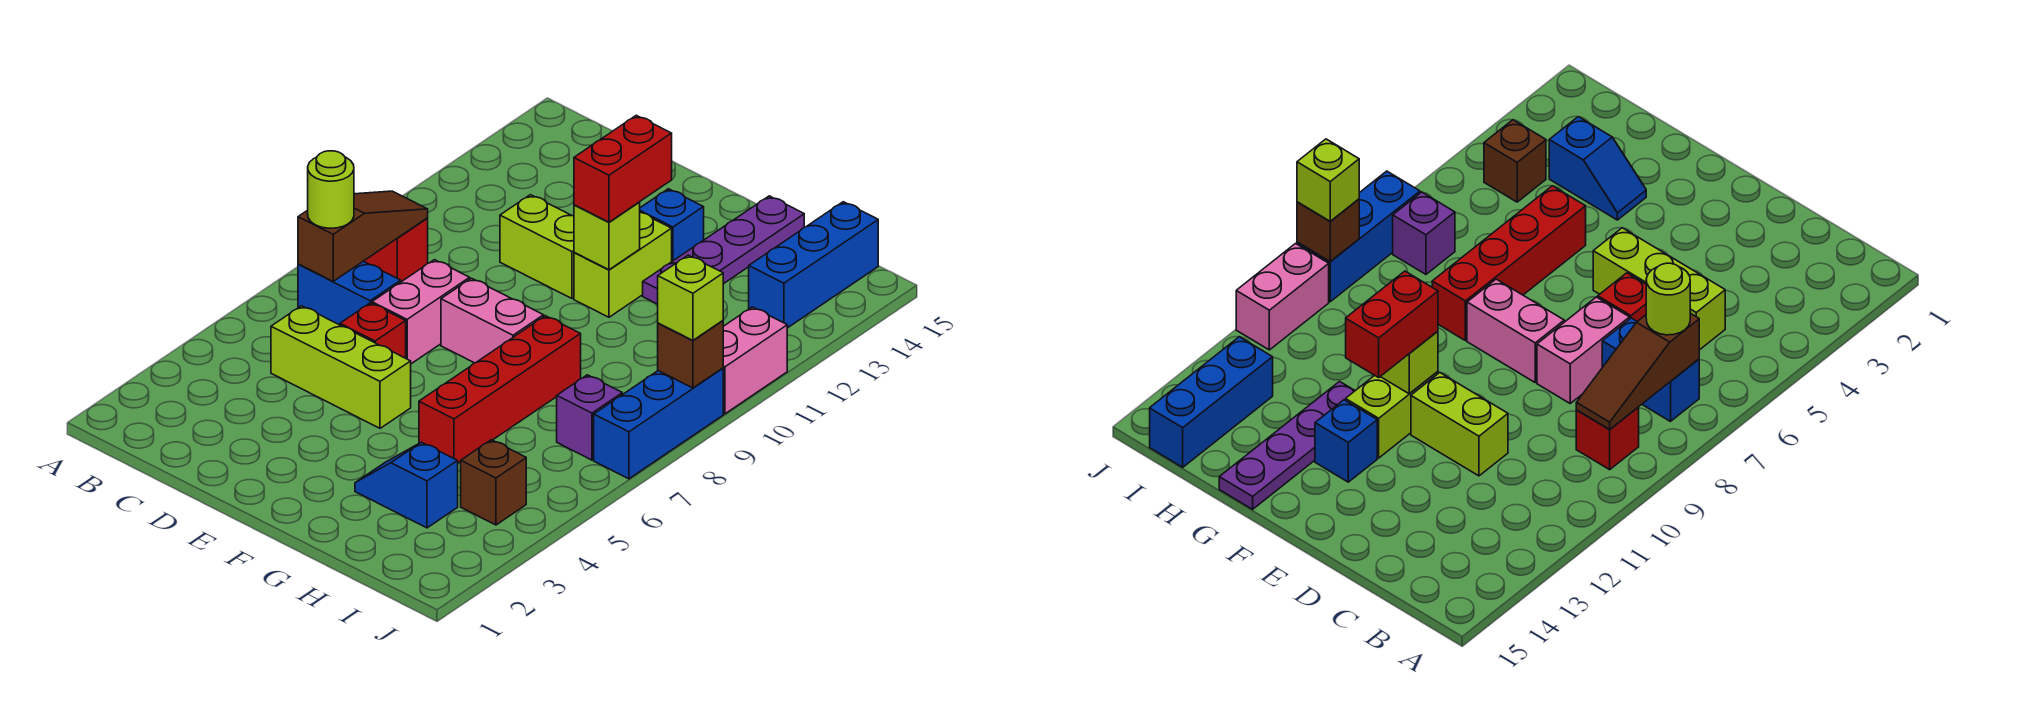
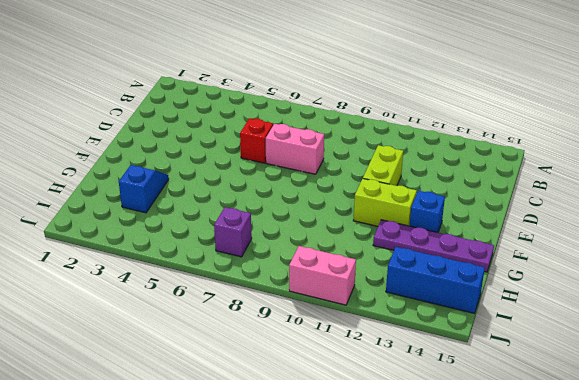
none -> blue brick B7:C7 level 1
none -> red brick B9 level 1
none -> lime brick C5:E5 level 1

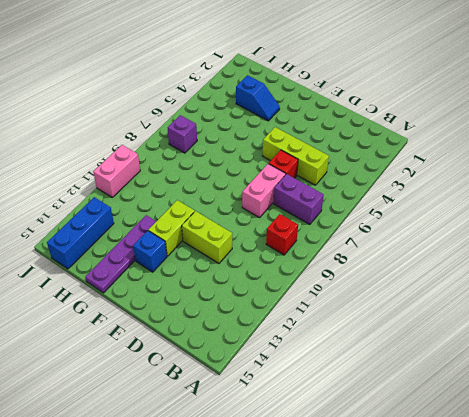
purple brick B7:C7 level 1 -> blue brick B7:C7 level 1
none -> pink brick E8:F8 level 1
none -> red brick G5:G8 level 1
none -> brown brick I4 level 1

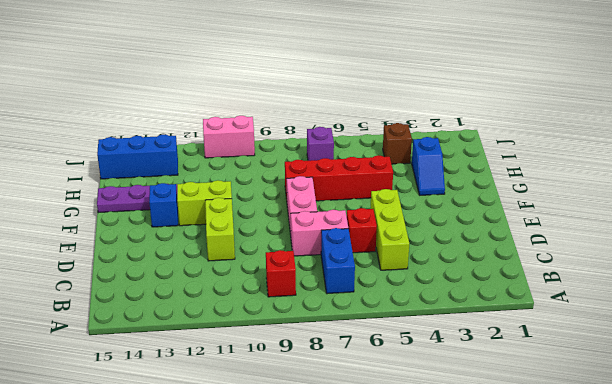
none -> blue brick J7:J9 level 1
none -> brown slope B7:B9 level 2 top 7
none -> lime brick F11 level 2

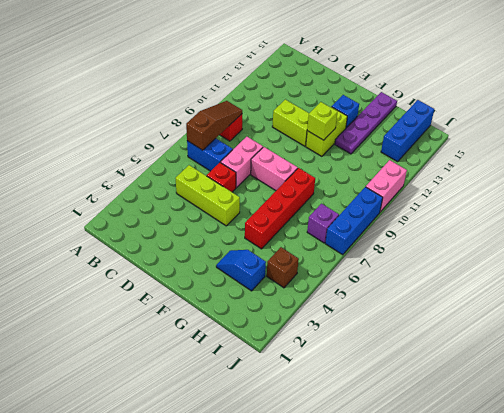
none -> brown brick J9 level 2
none -> lime round brick B7 level 3
none -> red brick F11:F12 level 3

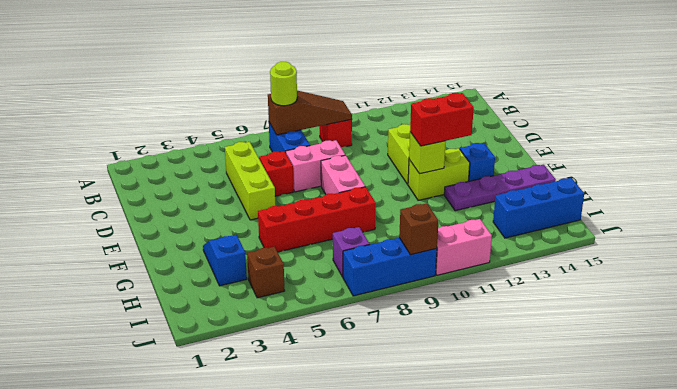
none -> lime brick J9 level 3

